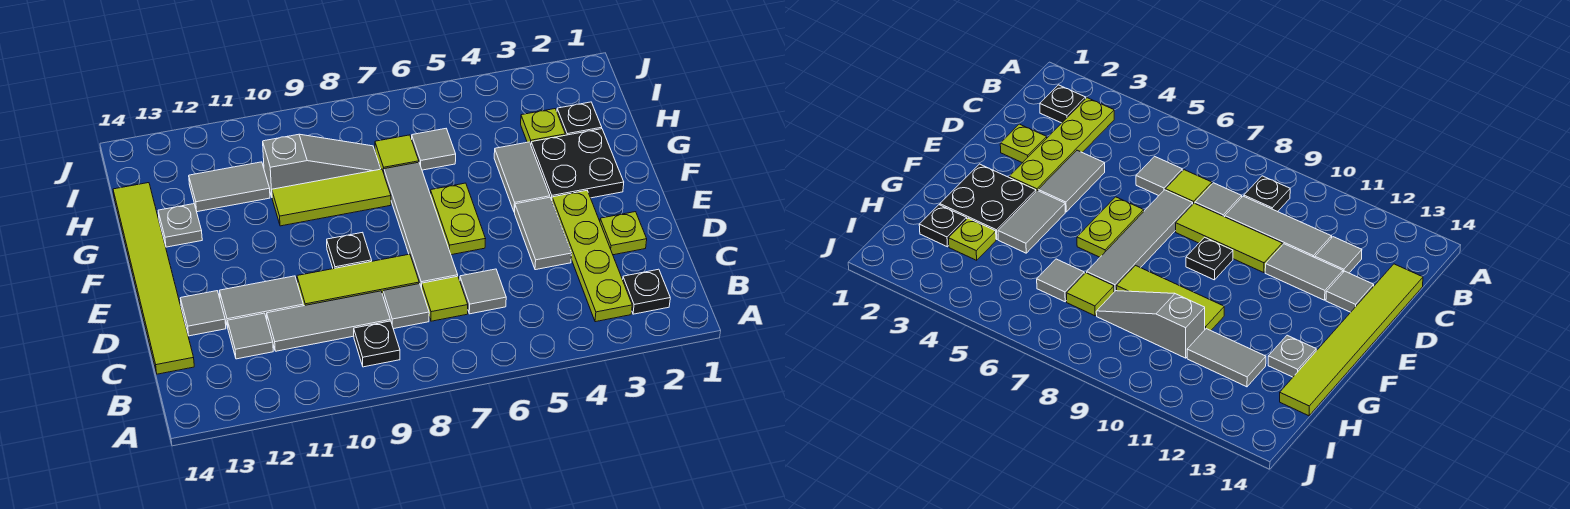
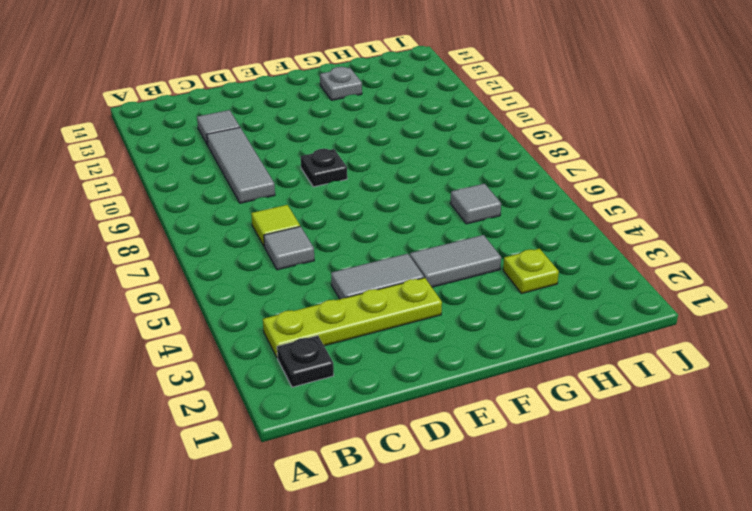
none -> black plate B9 level 1
none -> grey tile C8 level 1
none -> lime tile C14:H14 level 1

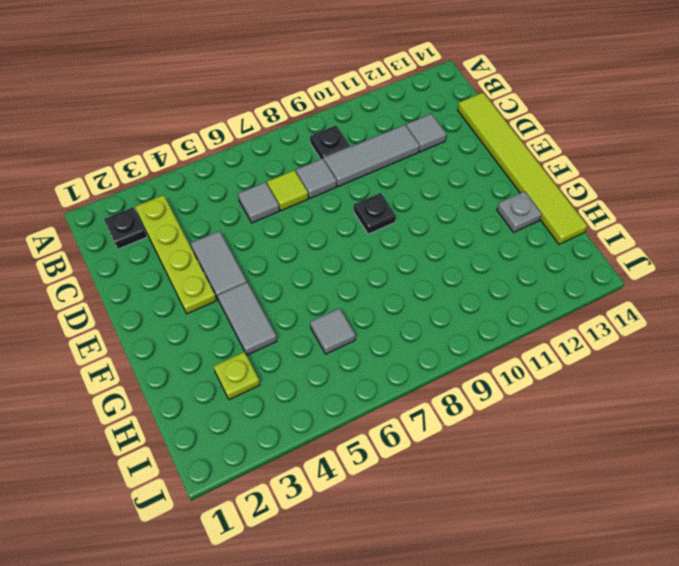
none -> lime plate D2 level 1
none -> grey tile D7:G7 level 1
none -> lime tile D8:D10 level 1

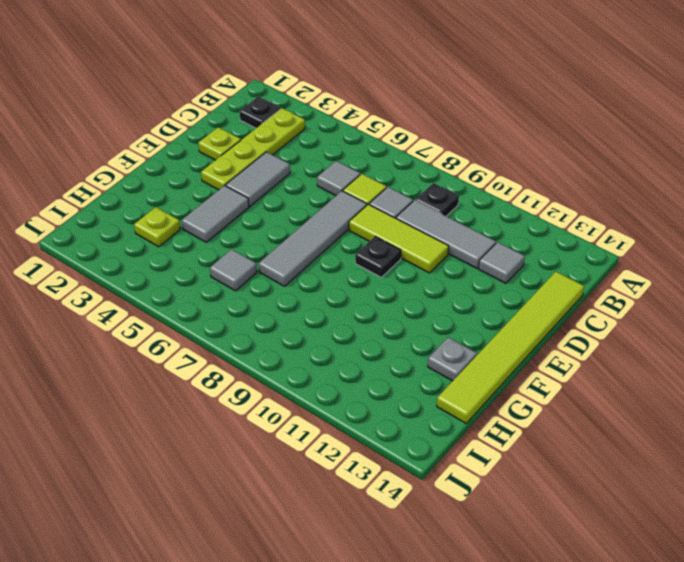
none -> grey tile D11:D12 level 1
none -> grey tile D13 level 1
none -> lime plate E6:F6 level 1

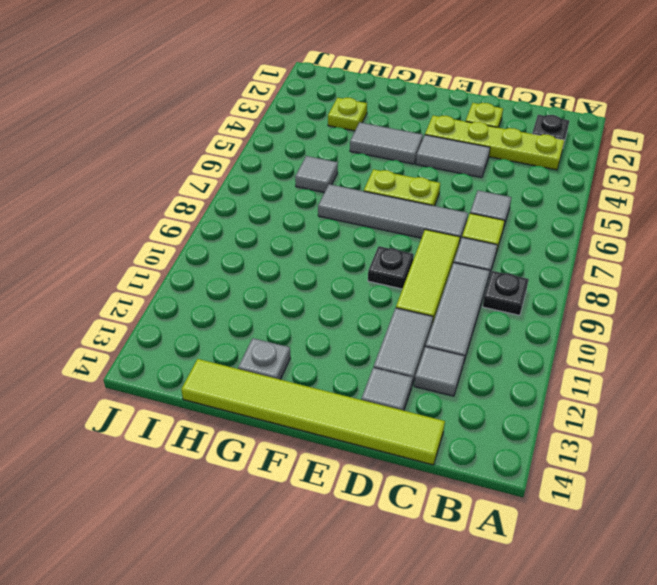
none -> black plate F2:G3 level 1
none -> lime tile G8:G10 level 1
none -> black plate H2 level 1

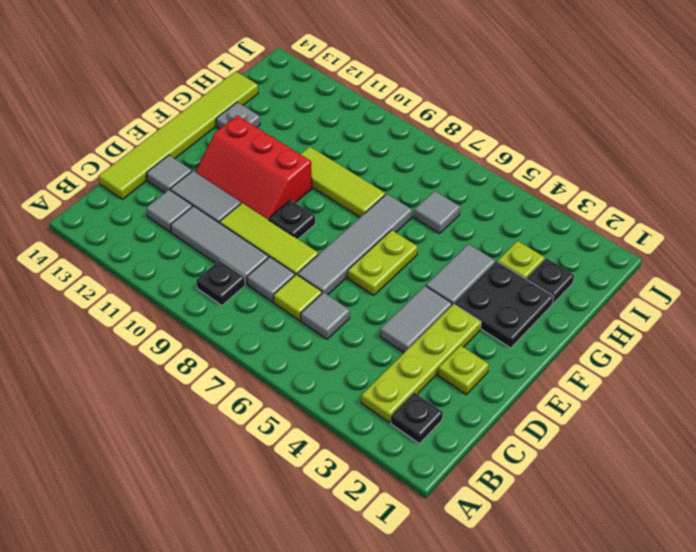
red slope E10:F12 level 1 top F -> none
none -> lime tile H7 level 1
none -> grey slope H8:H10 level 1 top 10
none -> grey tile H11:H12 level 1

